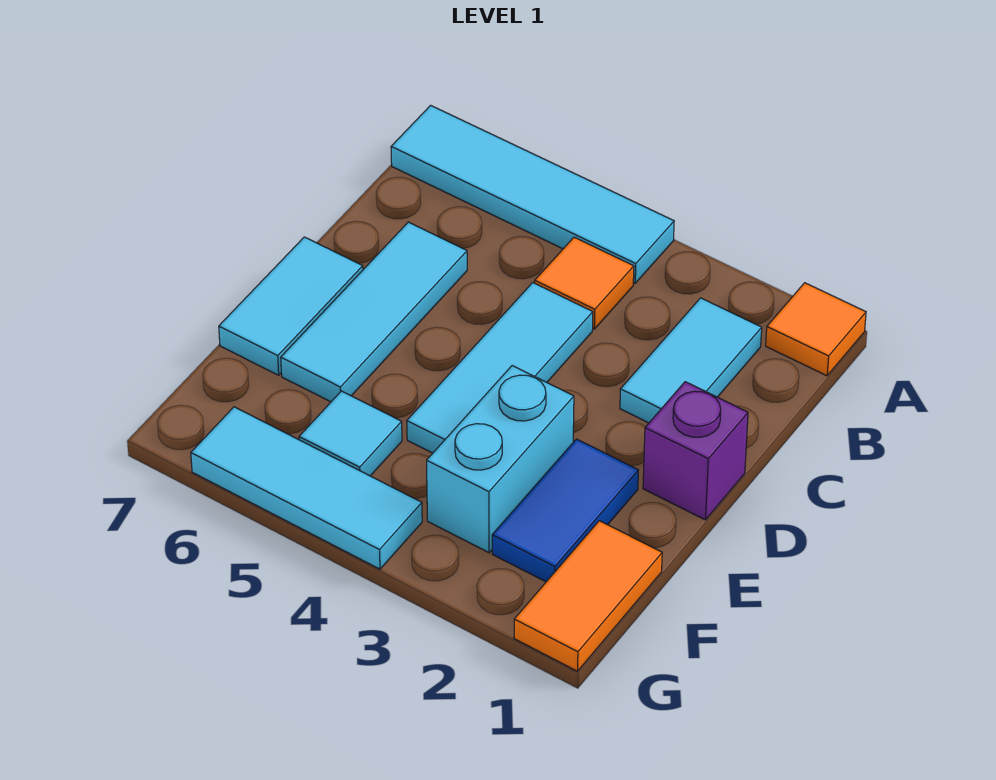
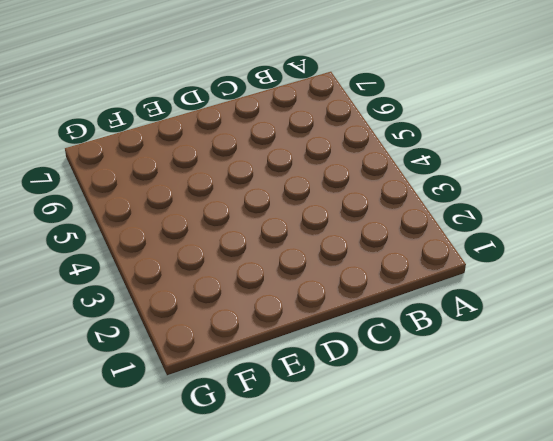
none -> orange tile A1 level 1
none -> cyan tile A4:A7 level 1
none -> cyan tile B2:C2 level 1

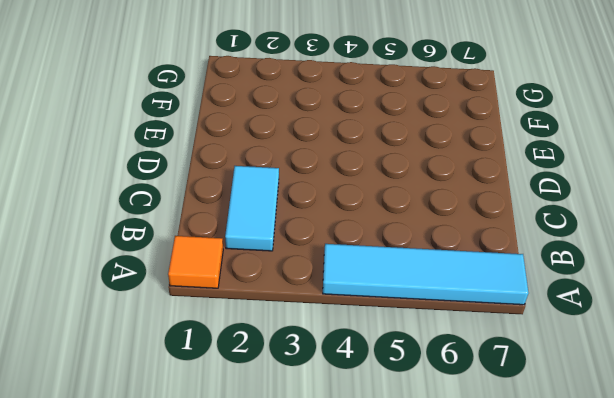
none -> orange tile B4 level 1
none -> cyan tile C4:E4 level 1
none -> cyan tile C6:E6 level 1

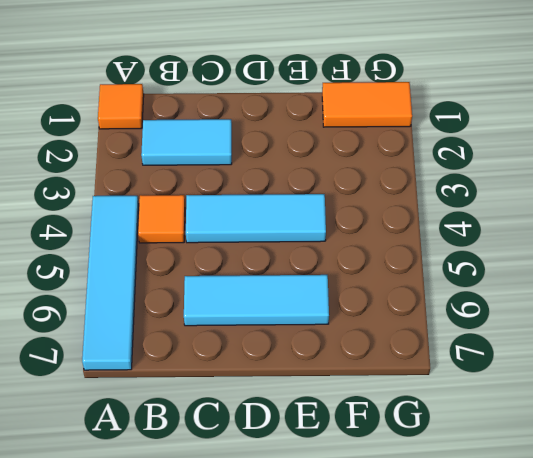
none -> purple brick D1 level 1
none -> cyan tile D7:E7 level 1
none -> blue tile E2:F2 level 1

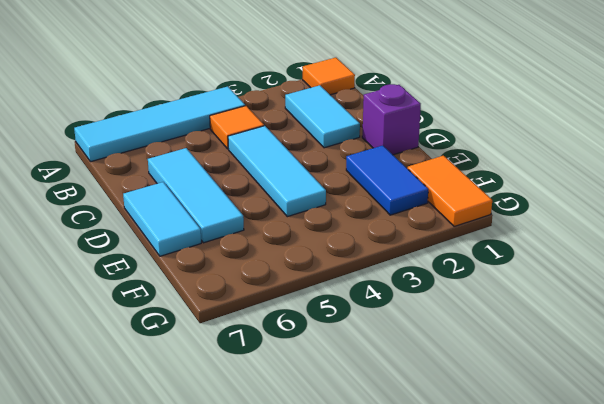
none -> cyan brick E3:F3 level 1
none -> cyan tile F5 level 1
none -> cyan tile G4:G6 level 1

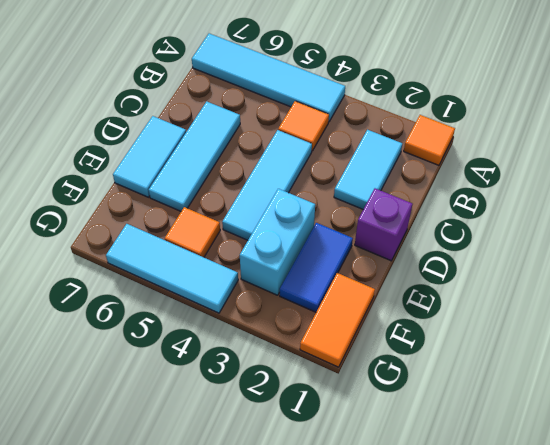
orange tile F5 level 1 -> cyan tile F5 level 1

